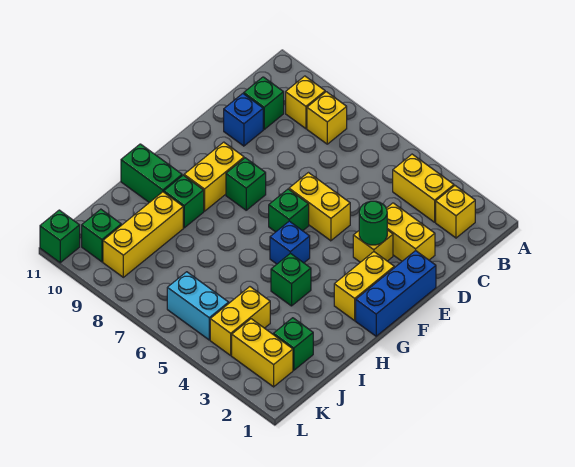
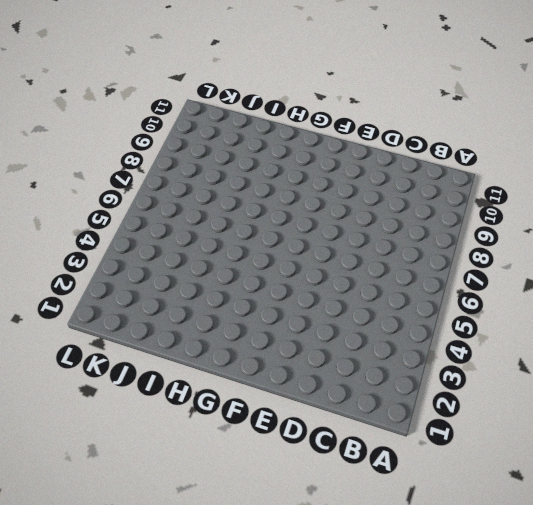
none -> yellow brick B2 level 1
none -> yellow brick B3:B4 level 1
none -> yellow brick B8 level 1

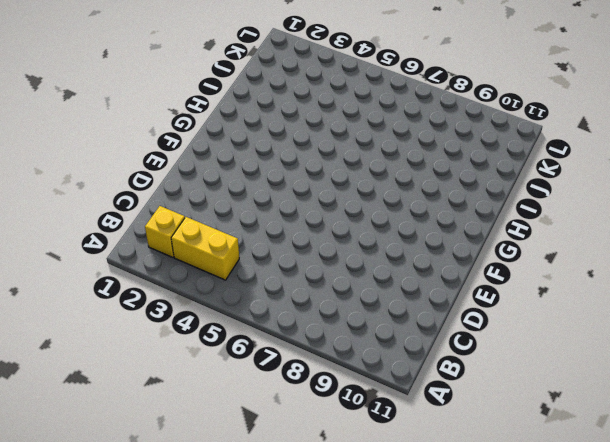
none -> yellow brick B8 level 1
none -> yellow brick B9 level 1
none -> green brick C10 level 1

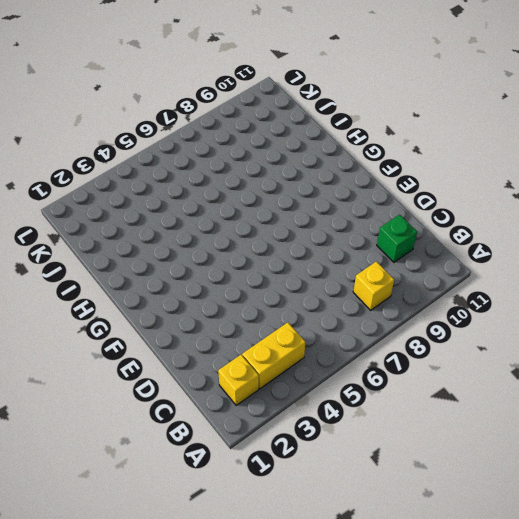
none -> yellow brick B9 level 1
none -> yellow brick D2:D3 level 1
none -> blue brick D10 level 1

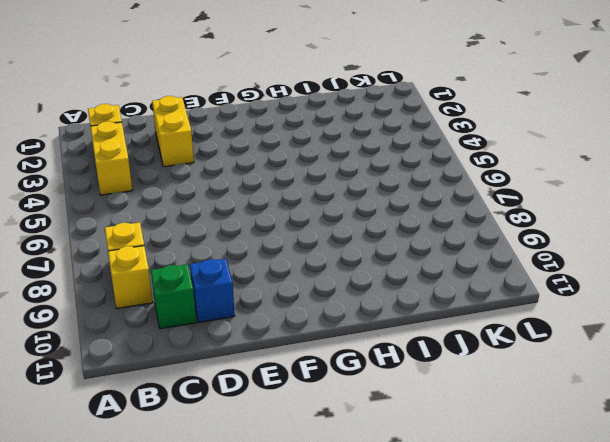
none -> blue brick E1:G1 level 1
none -> yellow brick E3 level 1
none -> yellow brick E5:E6 level 1

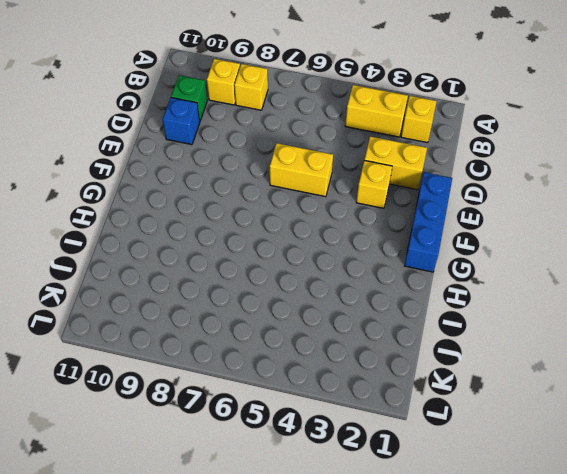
none -> yellow brick F2:G2 level 1
none -> green brick F6 level 1
none -> green brick F8 level 1

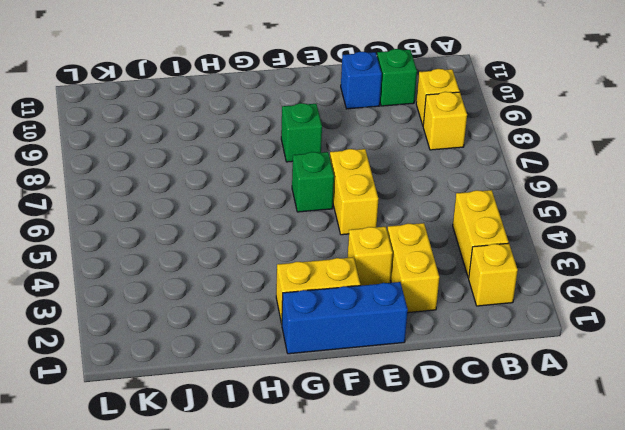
none -> yellow brick F9:G9 level 1
none -> blue brick G5 level 1
none -> green brick H4 level 1

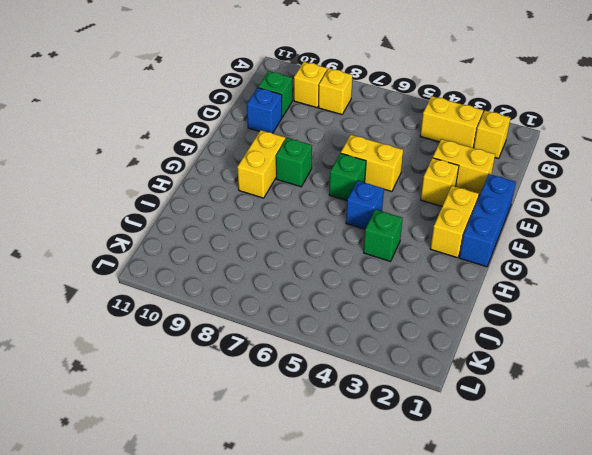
none -> green brick H9 level 1
none -> green brick H10:H11 level 1
none -> yellow brick I9:K9 level 1

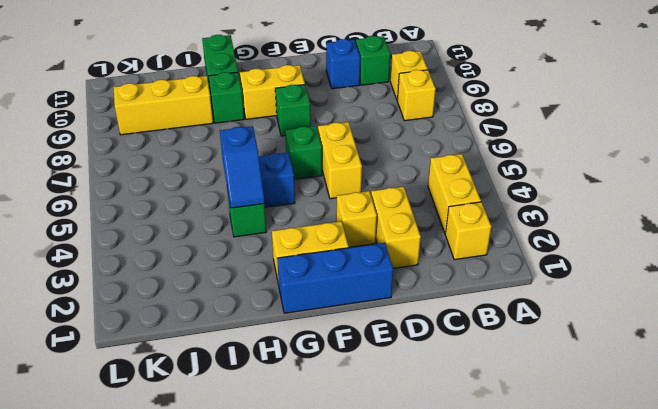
blue slope H4:H5 level 2 top 5 -> none
none -> green brick J2 level 1
none -> yellow brick J4:K4 level 1
none -> yellow brick K2:K3 level 1

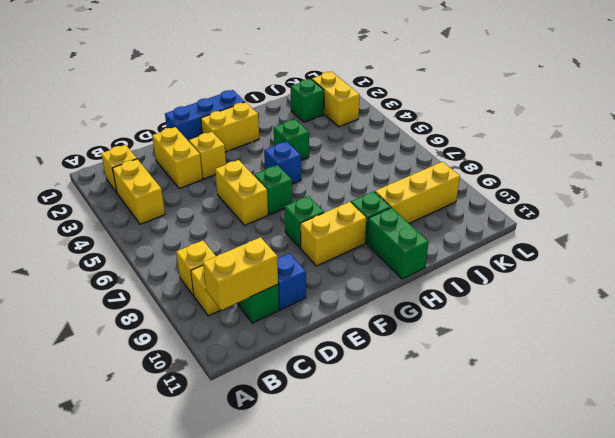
yellow brick B10:C10 level 2 -> yellow brick J4:K4 level 1
none -> cyan brick K5:K6 level 1
none -> green brick K10 level 1
none -> green brick L11 level 1

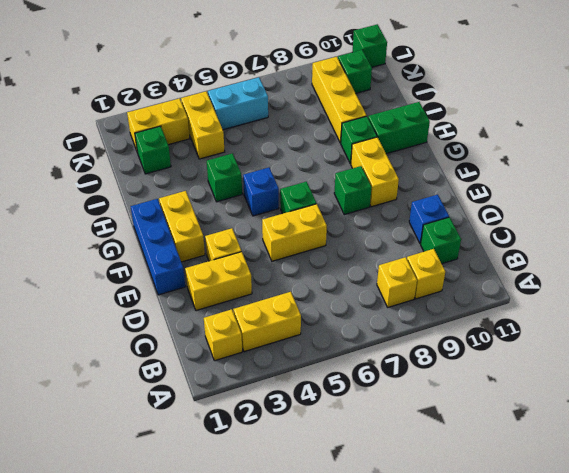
none -> green round brick E3 level 2

